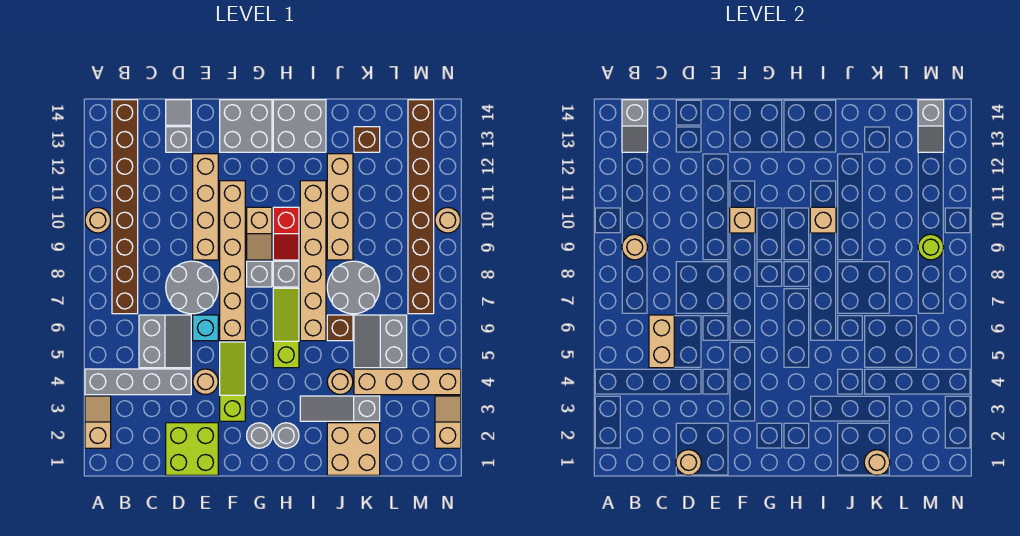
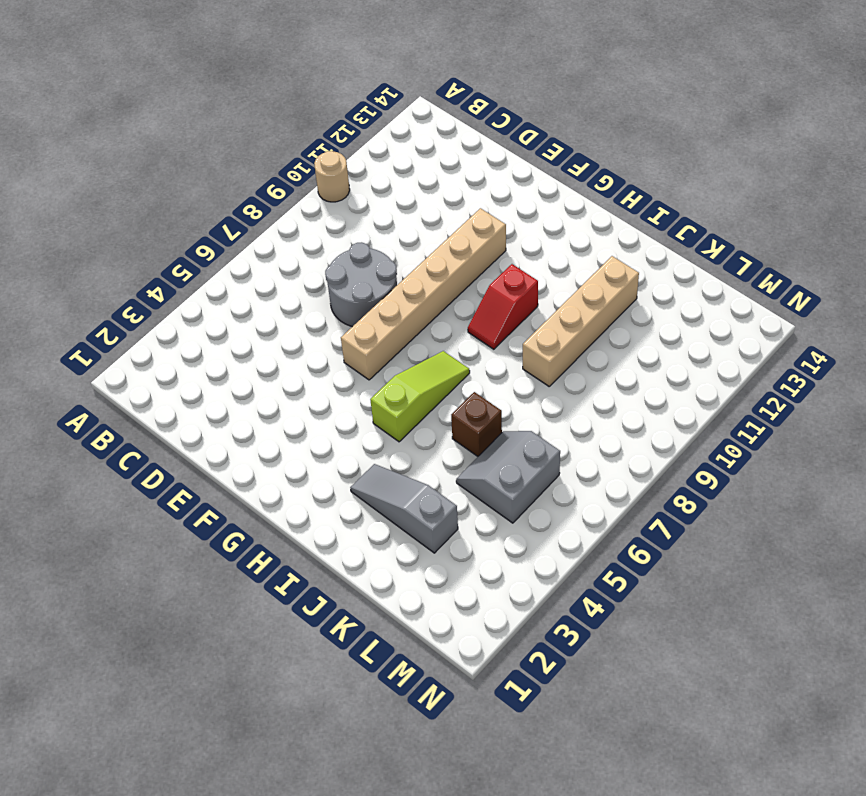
none -> tan slope A2:A3 level 1 top 2
none -> grey brick A4:D4 level 1
none -> brown brick B7:B14 level 1
none -> grey slope C5:D6 level 1 top C

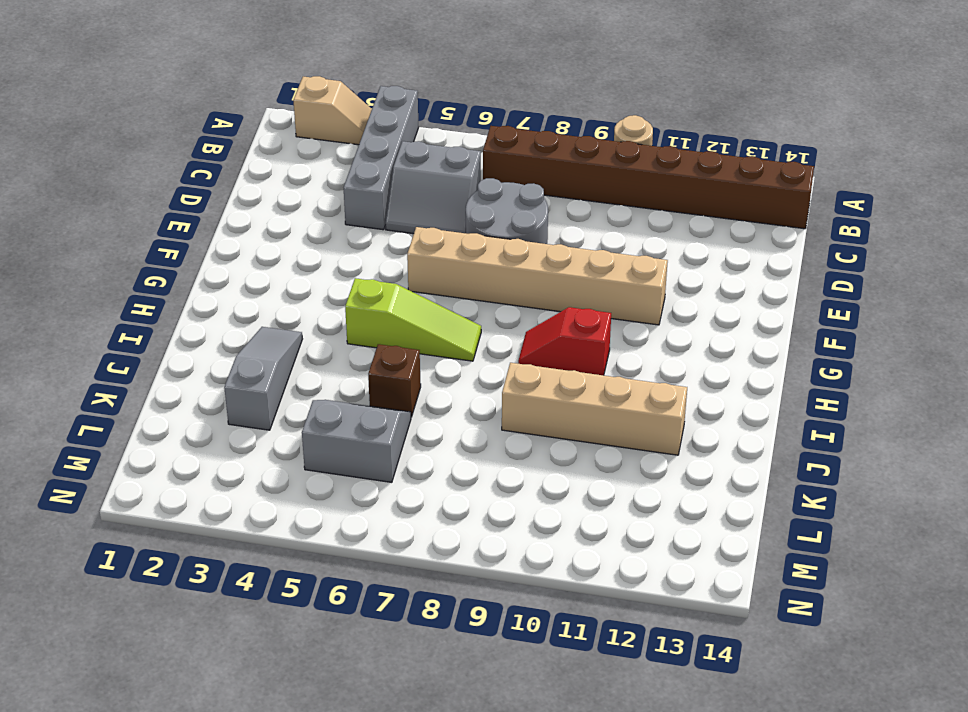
none -> lime brick D1:E2 level 1
none -> grey brick D13 level 1
none -> grey tile D14 level 1
none -> tan round brick E4 level 1

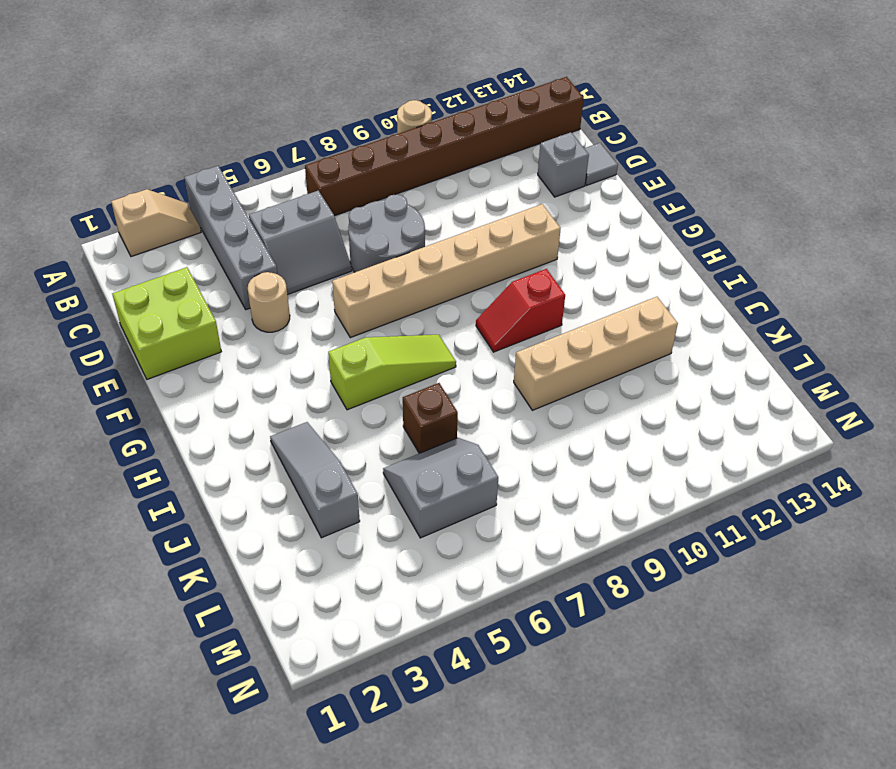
none -> cyan brick E6 level 1
none -> tan brick E9:E12 level 1
none -> lime slope F3:F5 level 1 top 3
none -> grey brick F13:G14 level 1

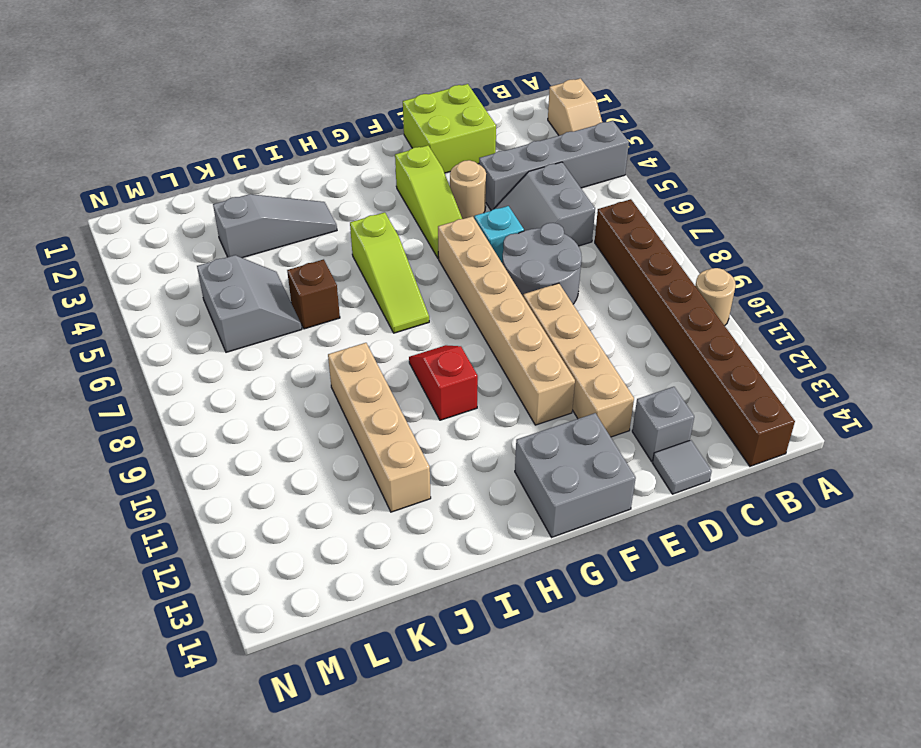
none -> grey round brick G2 level 1
none -> grey brick G8 level 1
none -> tan slope G9:G10 level 1 top 10
none -> grey round brick H2 level 1

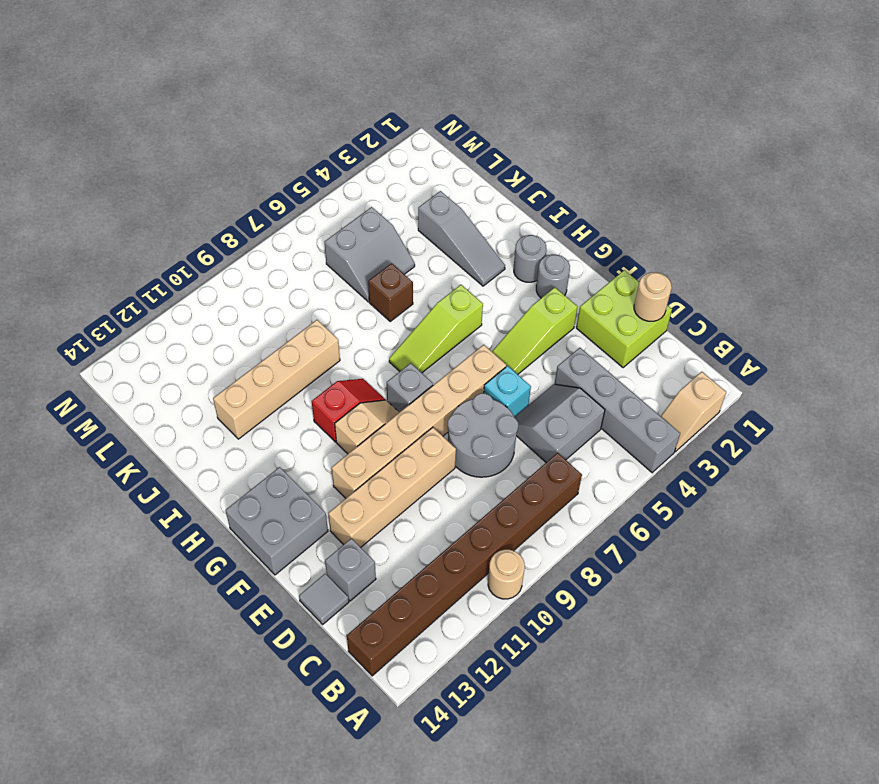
none -> tan round brick E4 level 1
none -> grey brick H8 level 1
none -> grey brick H13:I14 level 1
none -> tan brick I6:I11 level 1

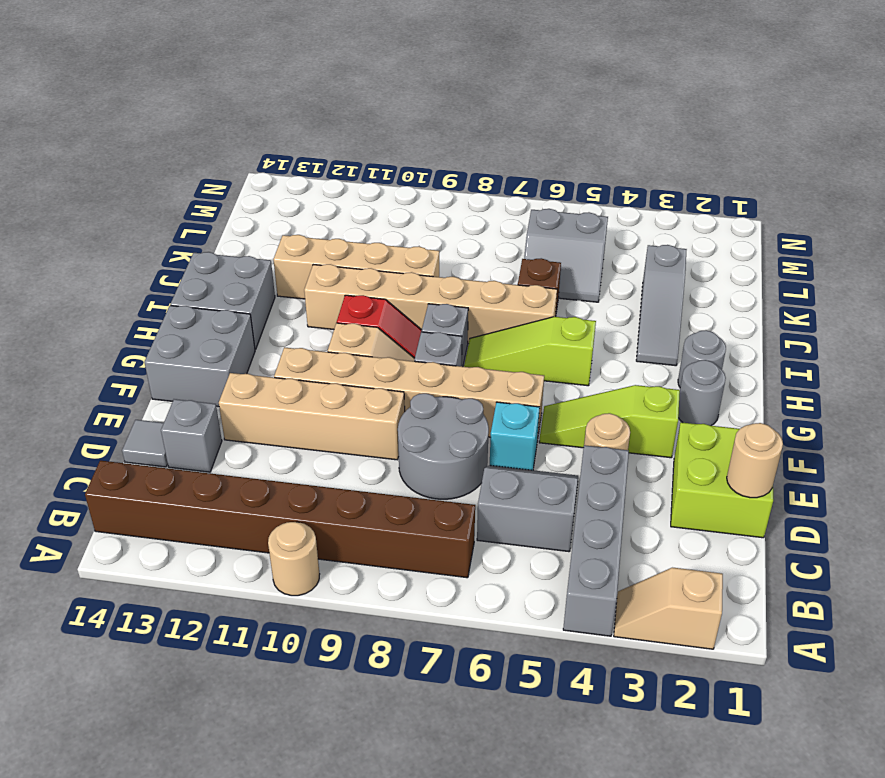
none -> tan brick J1:K2 level 1
none -> tan round brick J4 level 1
none -> grey round brick J7:K8 level 1
none -> tan brick K4:N4 level 1

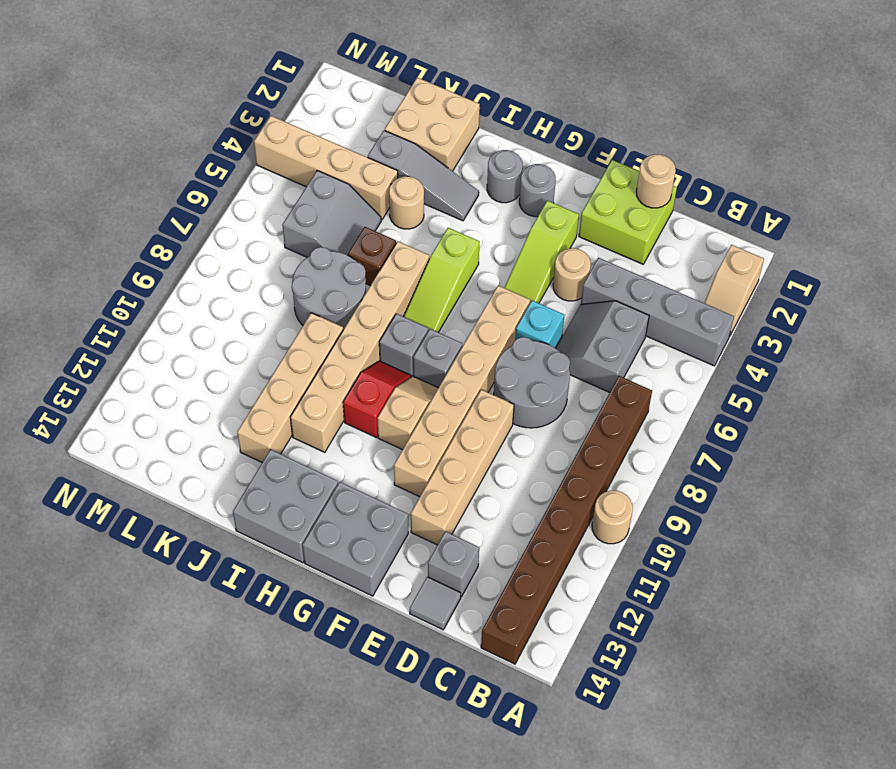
none -> brown brick K13 level 1
none -> brown brick M7:M14 level 1
none -> tan slope N2:N3 level 1 top 2
none -> tan round brick N10 level 1

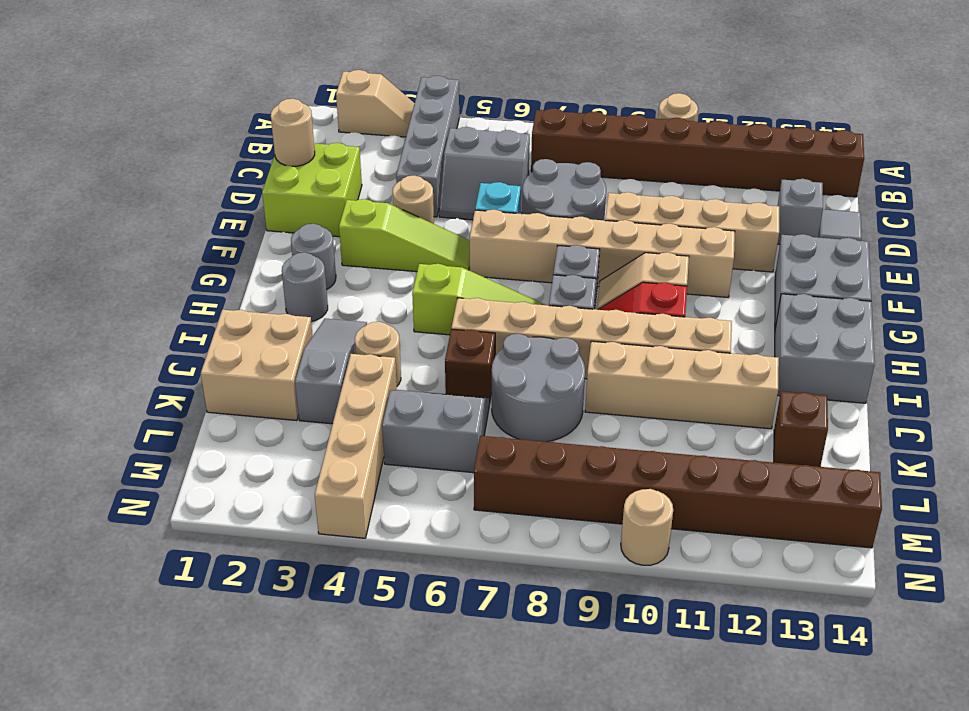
none -> tan slope N2:N3 level 1 top 2
none -> tan round brick B9 level 2
none -> grey slope B13:B14 level 2 top 14
none -> tan brick C5:C6 level 2

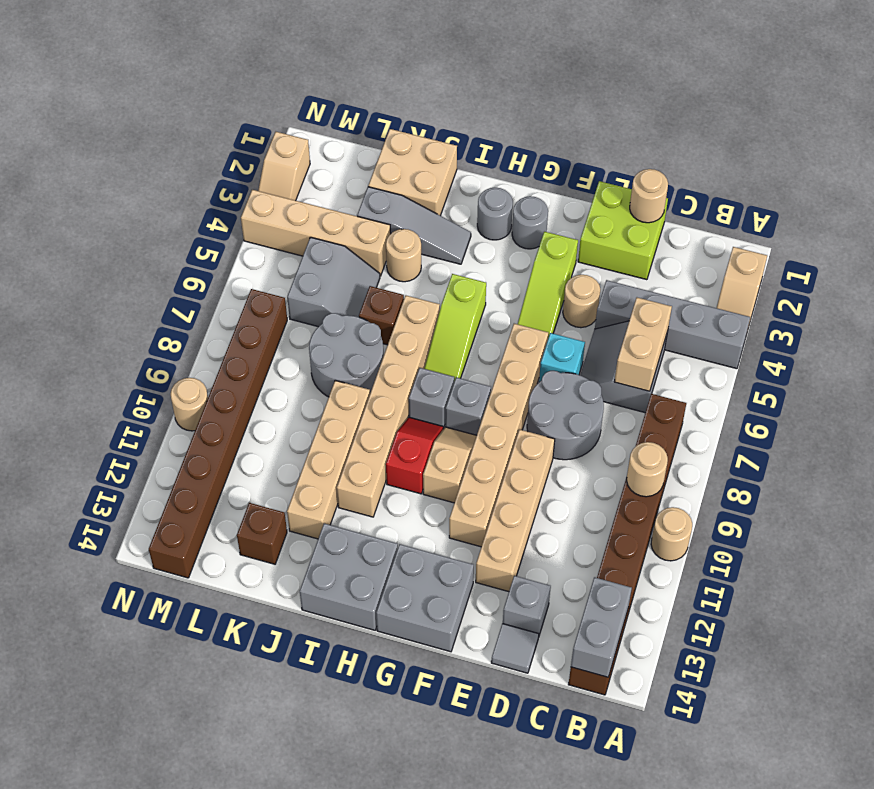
grey brick B13:B14 level 2 -> grey slope B13:B14 level 2 top 14
none -> tan brick F10 level 2
none -> tan brick I10 level 2
none -> tan round brick K1 level 2
none -> lime round brick M9 level 2

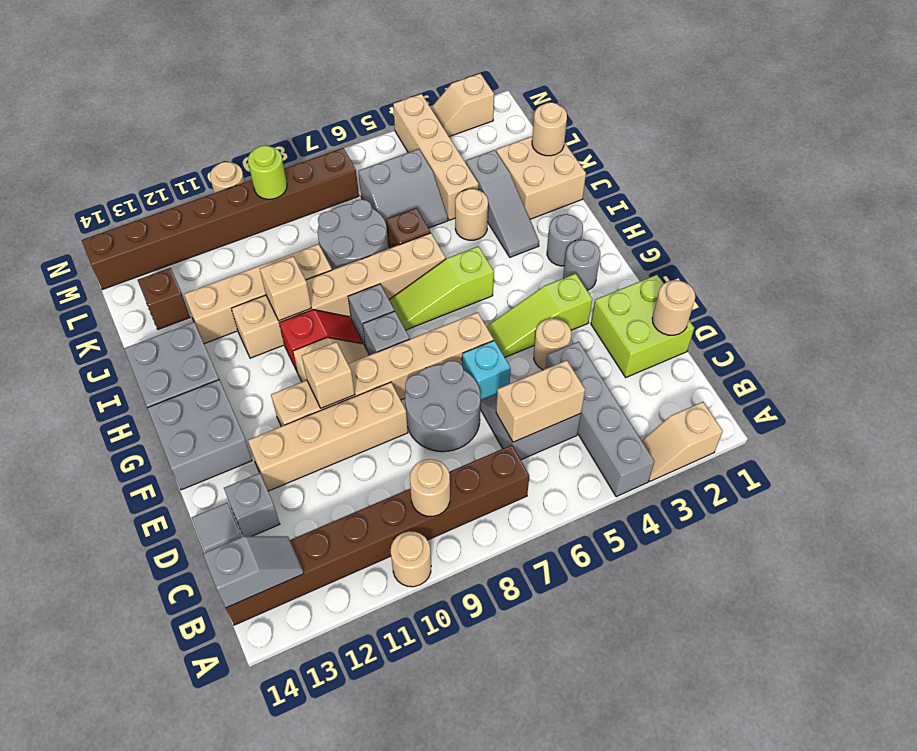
none -> grey slope M13:M14 level 2 top 14

